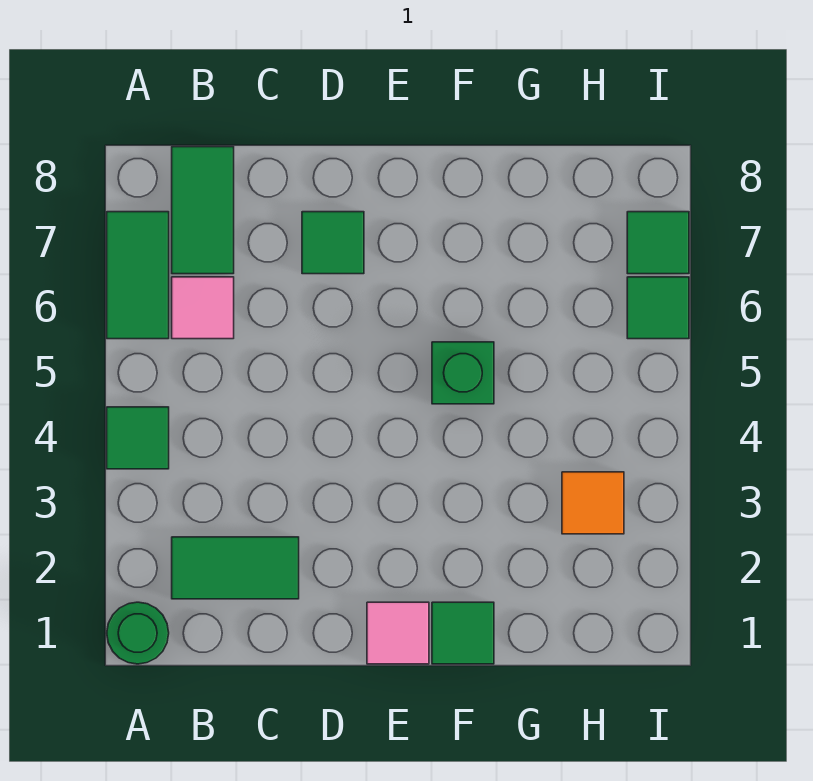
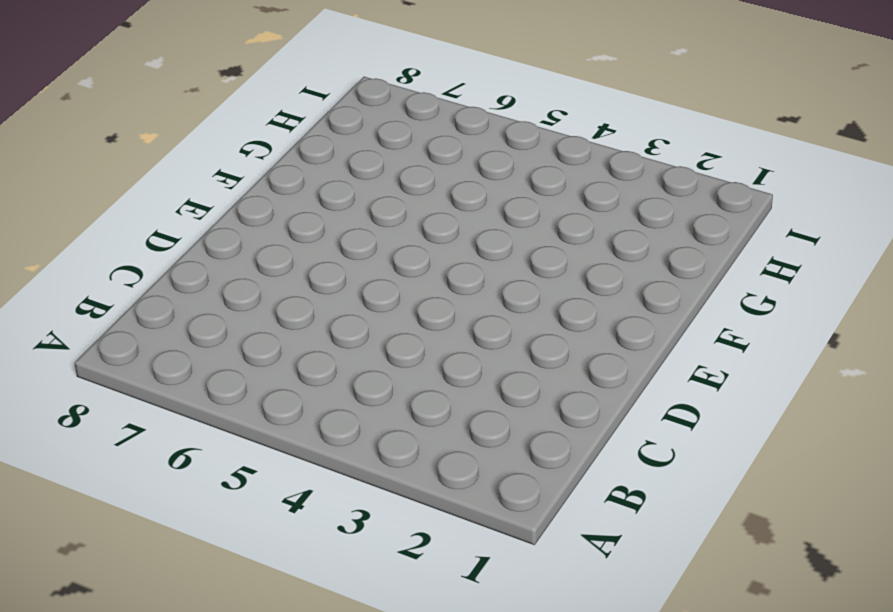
none -> green round brick A1 level 1
none -> green tile A4 level 1
none -> green tile A6:A7 level 1

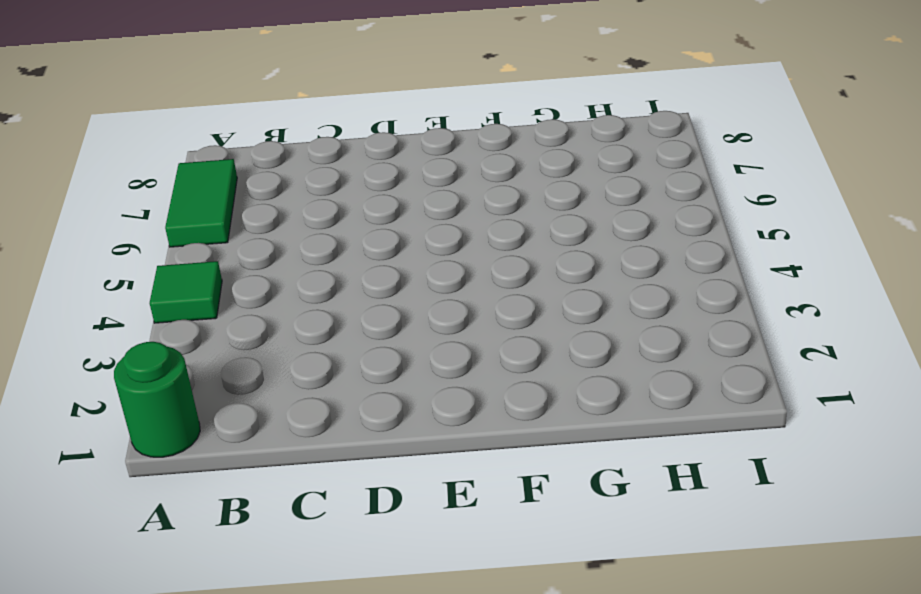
none -> green tile B2:C2 level 1
none -> pink tile B6 level 1
none -> green tile B7:B8 level 1

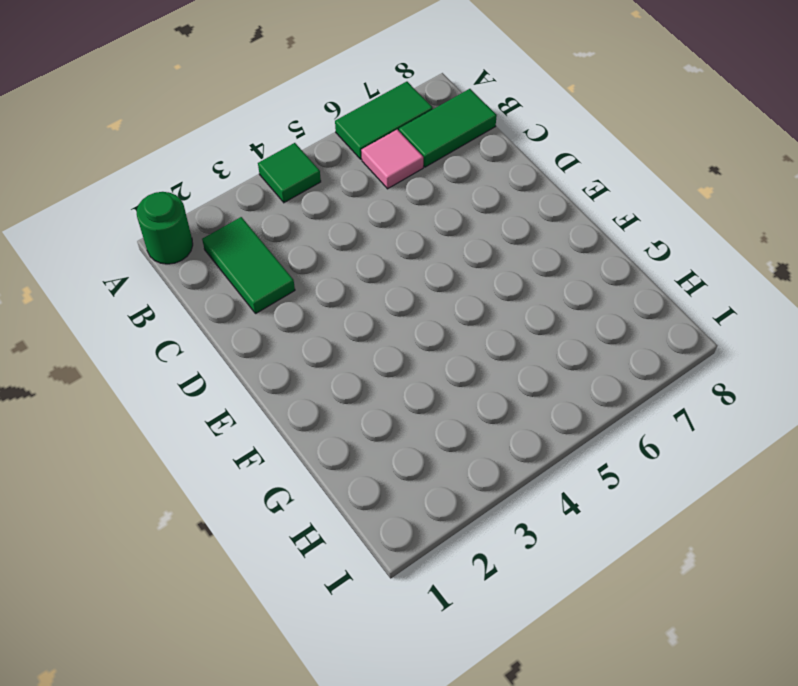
none -> green tile D7 level 1
none -> pink tile E1 level 1
none -> green tile F1 level 1

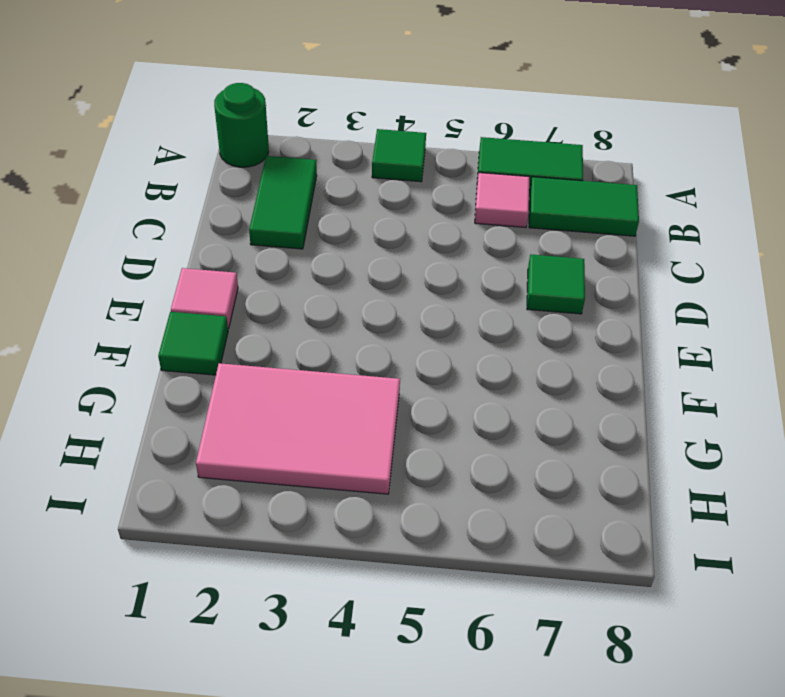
pink tile G2:H4 level 1 -> orange tile H3 level 1
none -> green brick F5 level 1
none -> green tile I6 level 1
none -> green tile I7 level 1

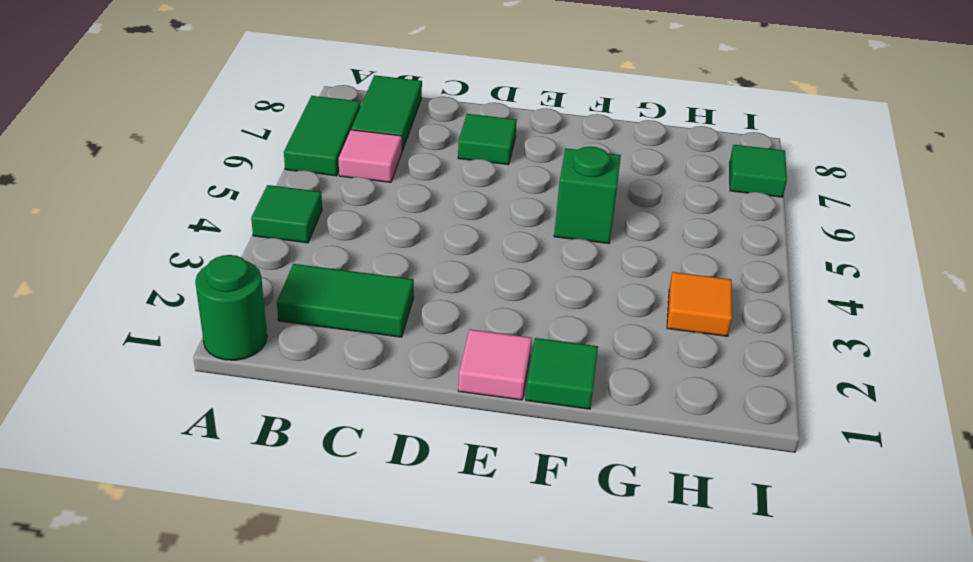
none -> green tile I6 level 1

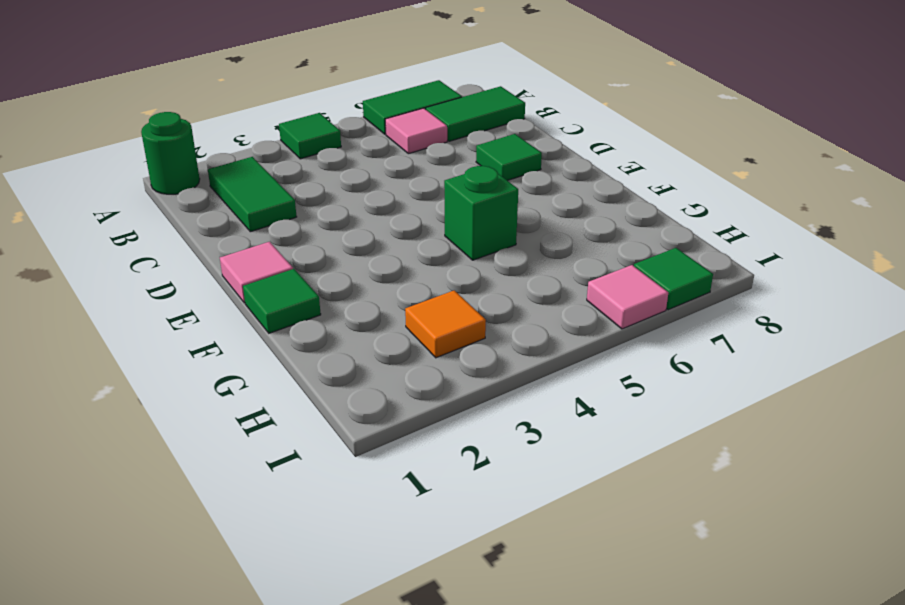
pink tile I6 level 1 -> green tile I6 level 1

